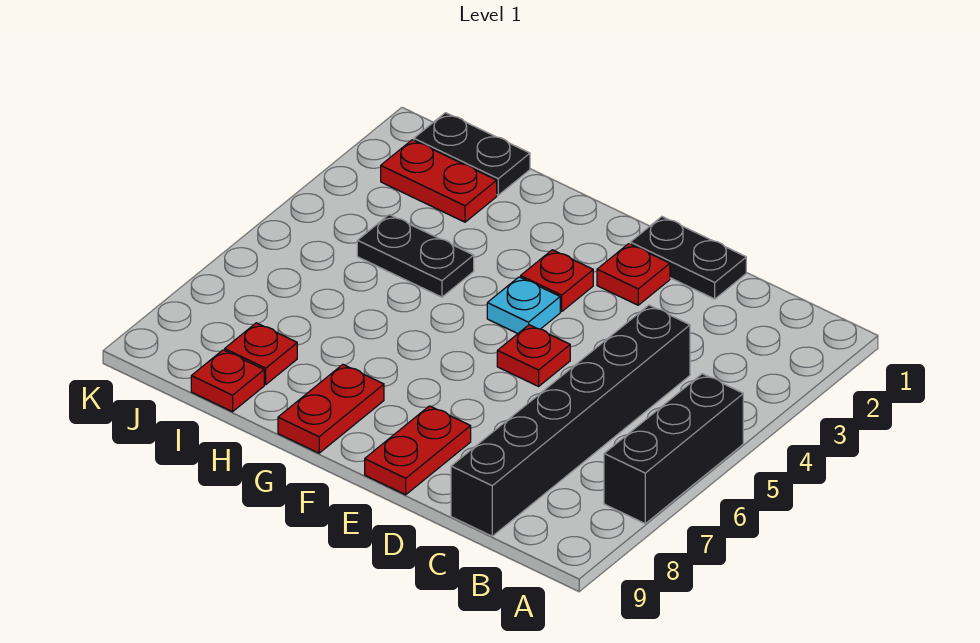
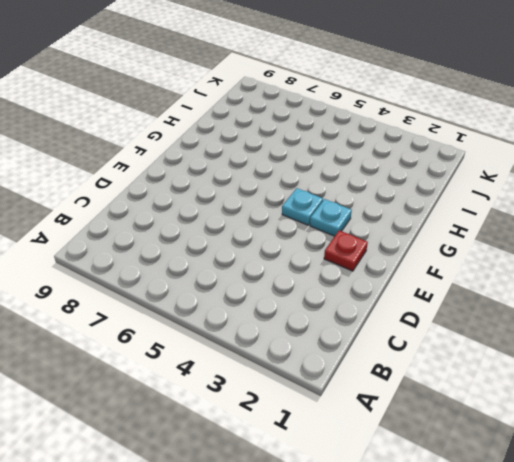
cyan plate F3 level 1 -> red plate F3 level 1
none -> black brick A5:A7 level 1
none -> black brick C4:C9 level 1
none -> black plate D1:E1 level 1

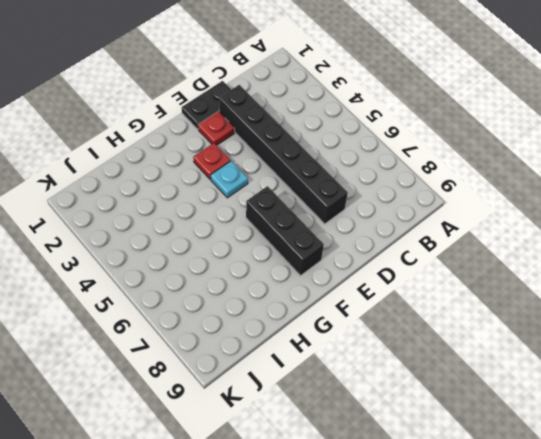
black brick D2:D7 level 1 -> black brick C4:C9 level 1
black brick F6:F8 level 1 -> black brick A5:A7 level 1
none -> red plate E5 level 1
none -> red plate E8:E9 level 1
none -> red plate G8:G9 level 1

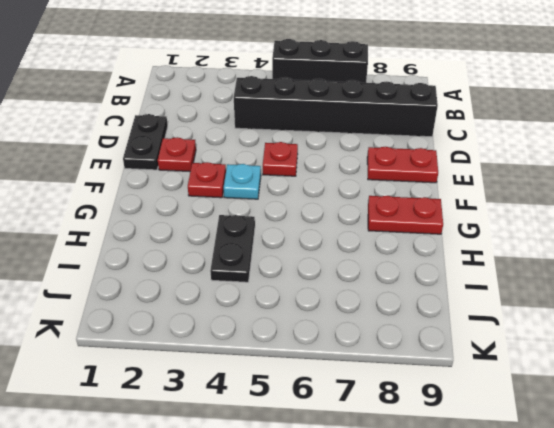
none -> black plate I1:J1 level 1
none -> red plate I2:J2 level 1
none -> red plate I8 level 1

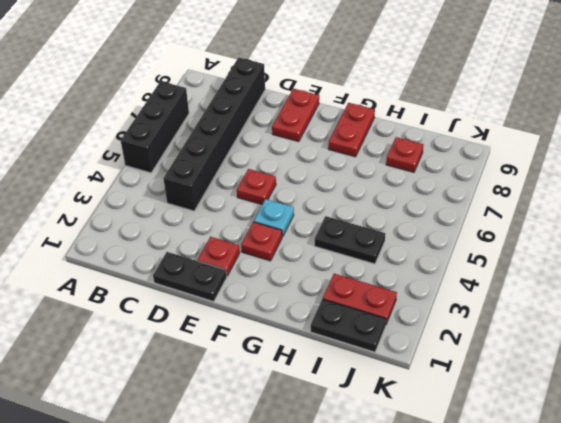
none -> red plate I9 level 1

